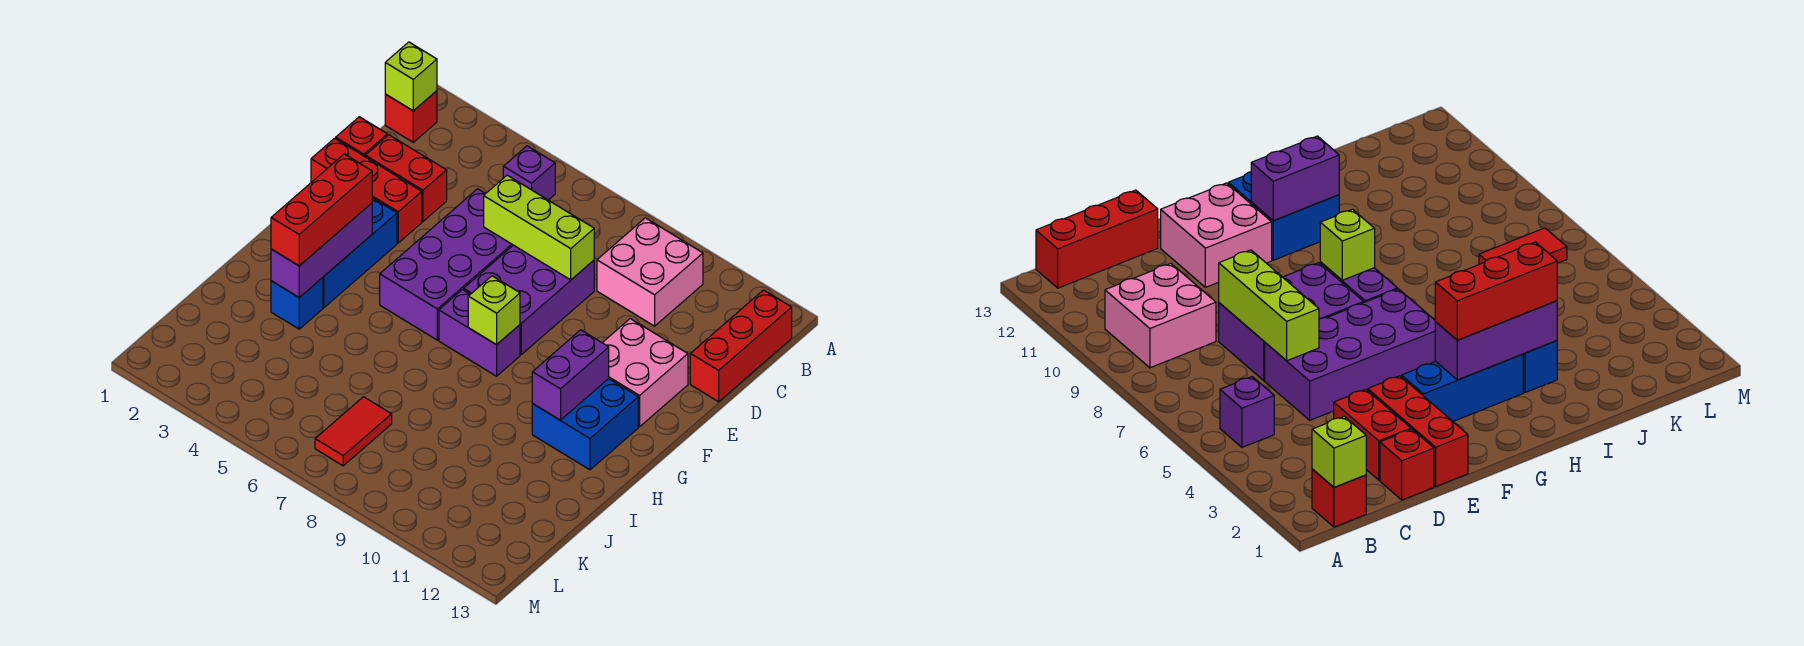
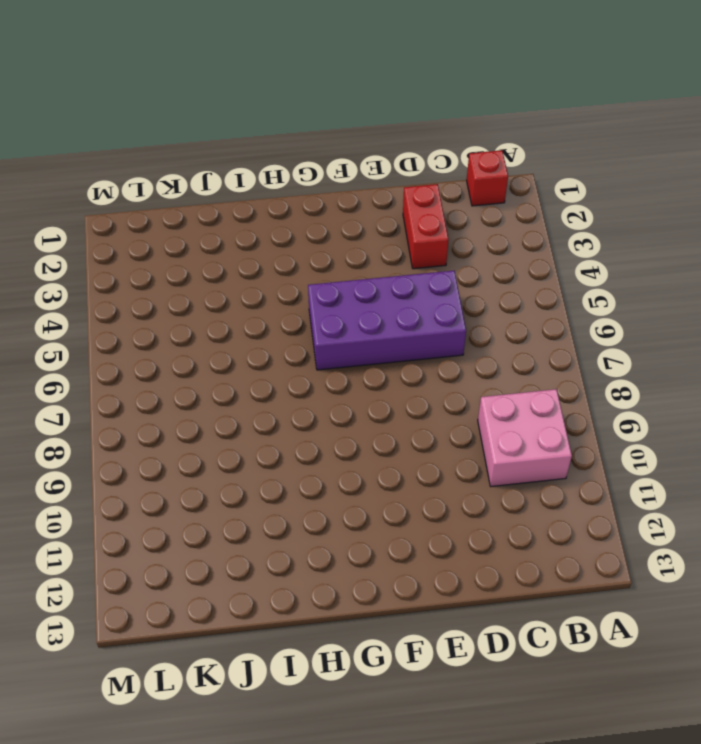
none -> purple brick B5 level 1
none -> red brick B13:D13 level 1
none -> red brick D1 level 1

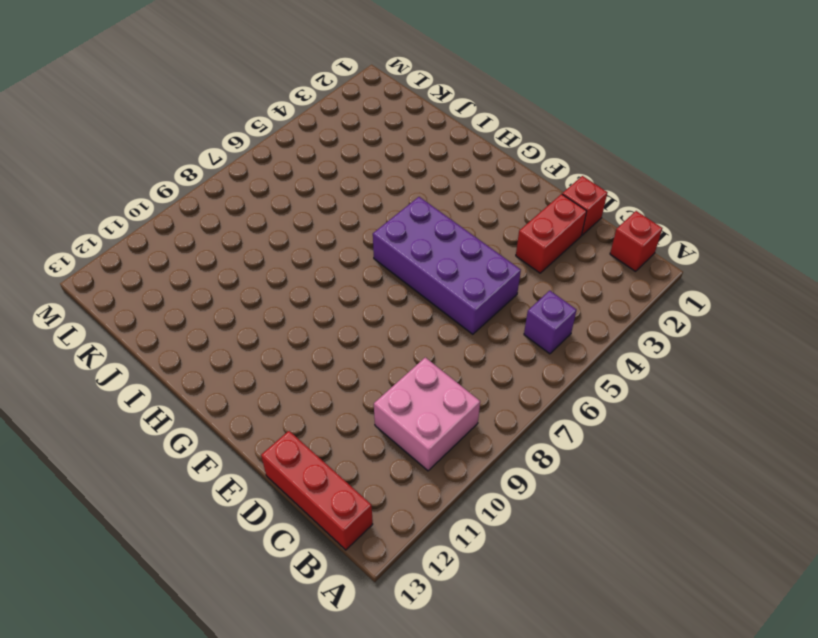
none -> purple brick D7:F8 level 1
none -> red brick E1:E3 level 1
none -> pink brick E11:F12 level 1

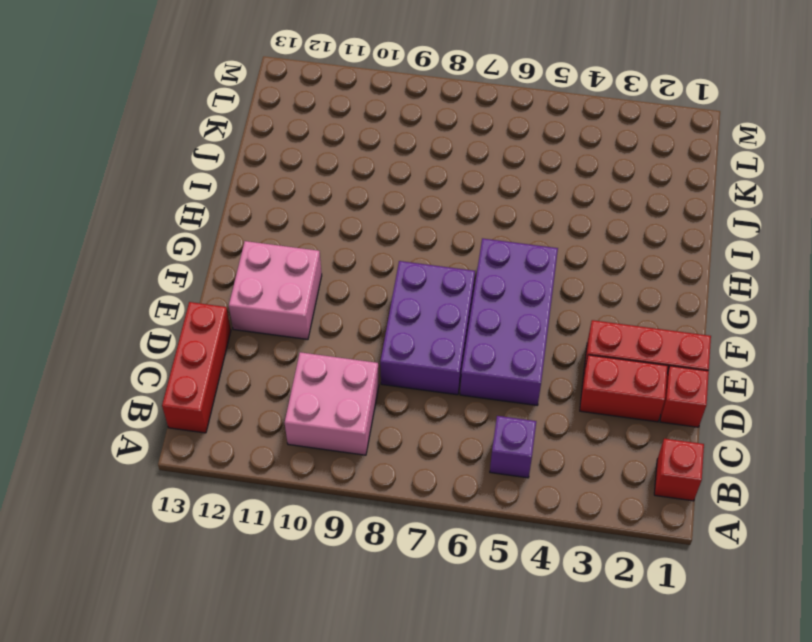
none -> blue brick F3:H3 level 1
none -> purple brick G7:G8 level 1
none -> blue brick G11:H12 level 1

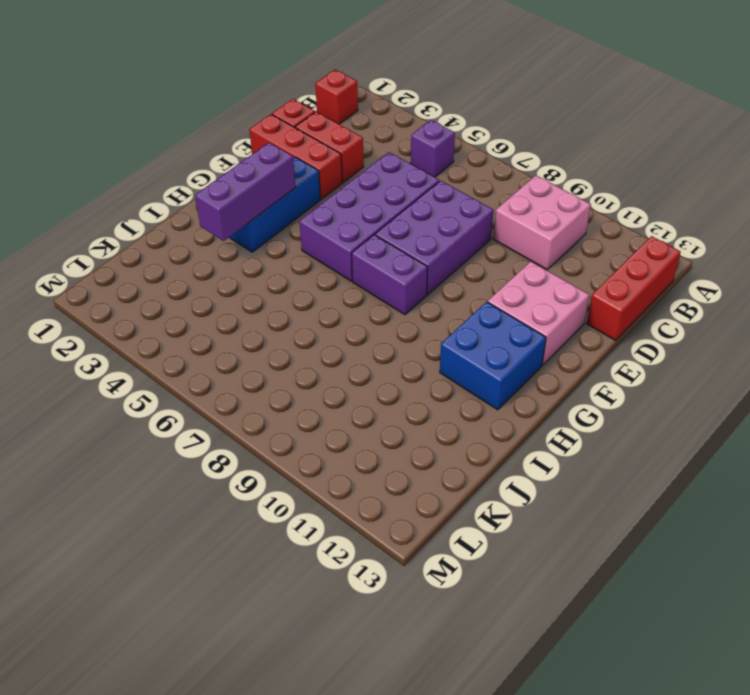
none -> blue brick I3 level 1
none -> red tile K7:L7 level 1
none -> lime brick B1 level 2

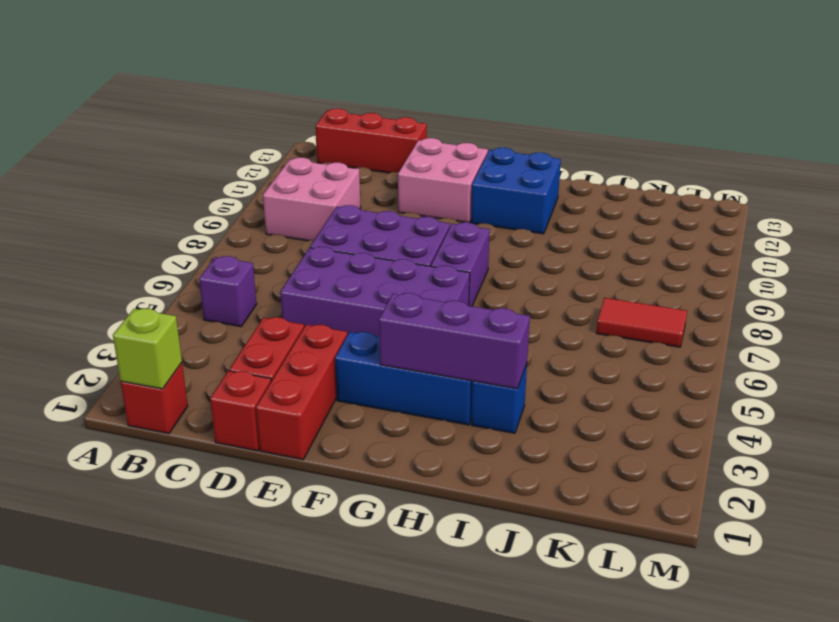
none -> lime brick D6:D8 level 2
none -> lime brick G8 level 2
none -> purple brick G11:H11 level 2

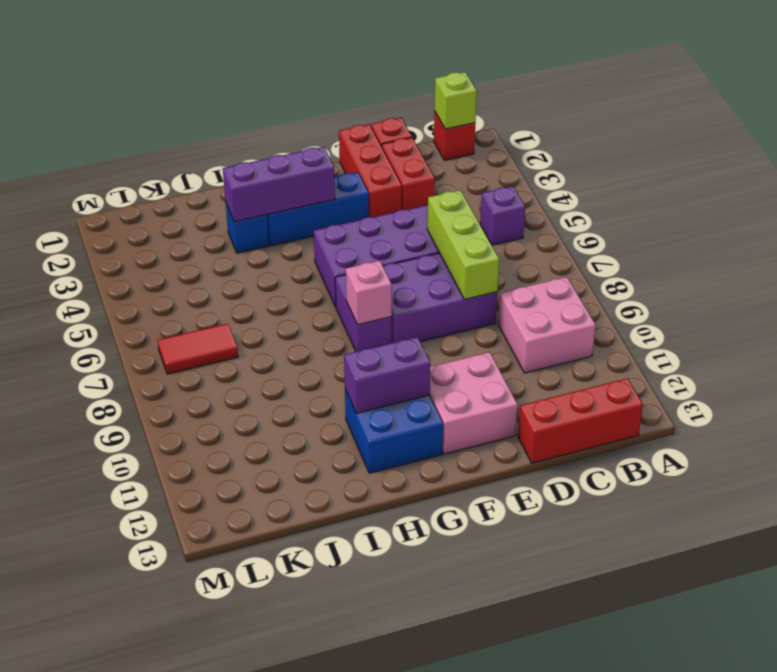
pink brick G8 level 2 -> lime brick G8 level 2
none -> red brick G3:I3 level 3

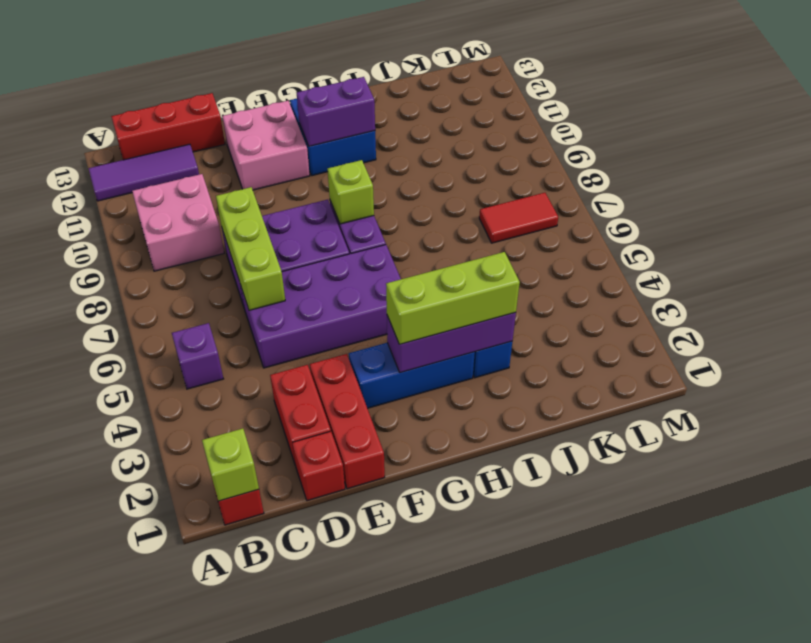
purple tile A12:C12 level 1 -> none
lime brick G3:I3 level 3 -> red brick G3:I3 level 3

